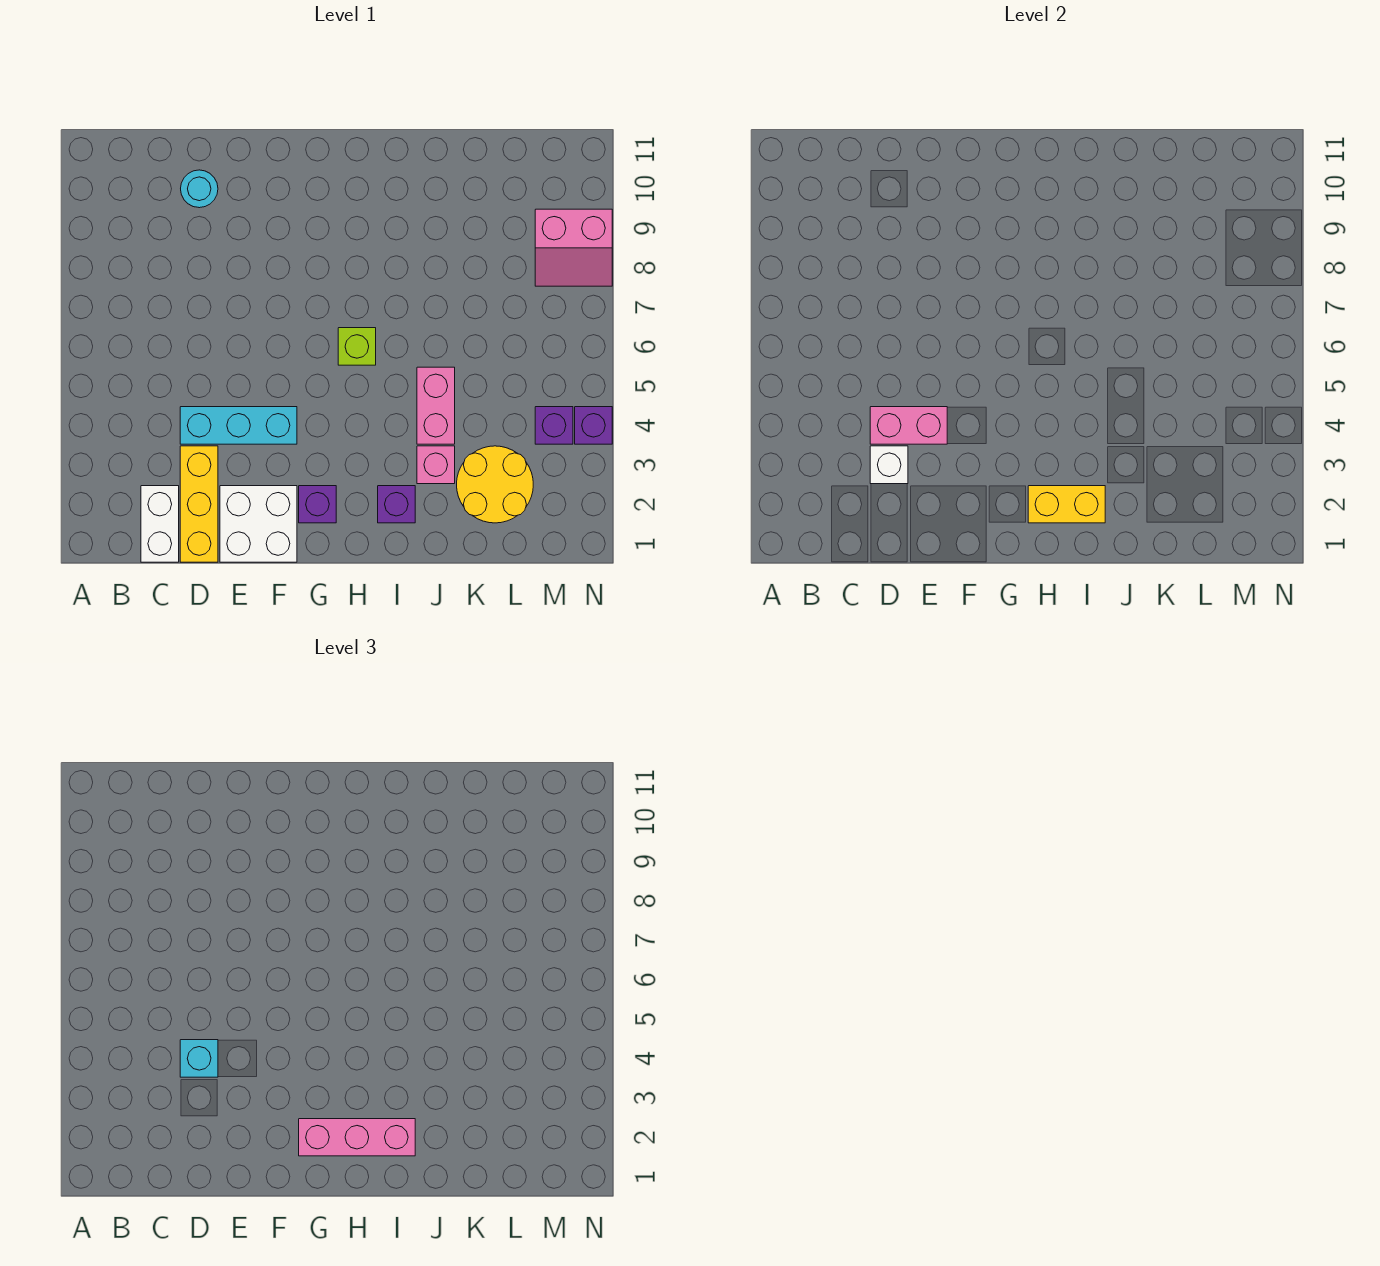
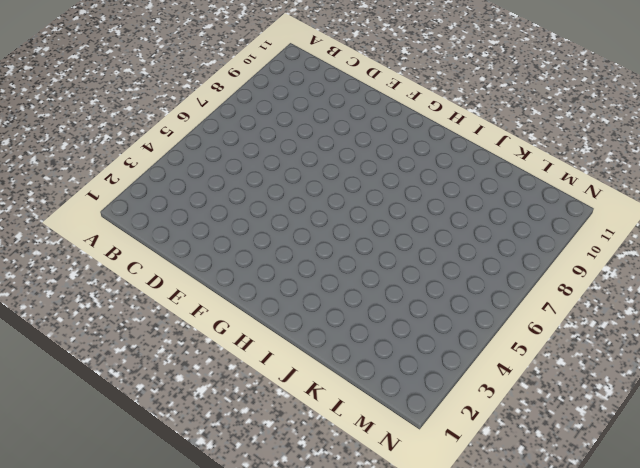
none -> white brick C1:C2 level 1
none -> yellow brick D1:D3 level 1
none -> cyan brick D4:F4 level 1

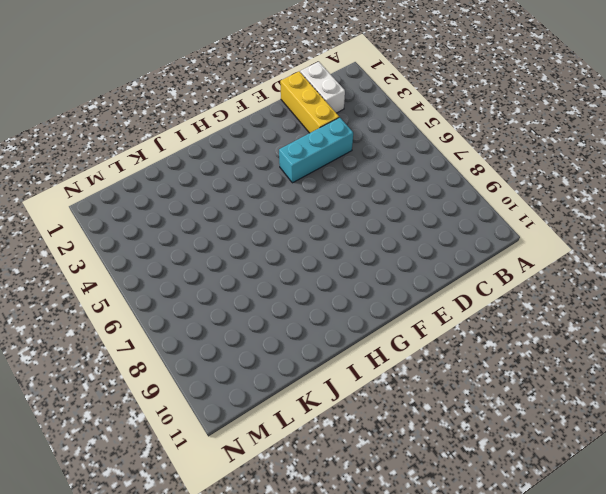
none -> cyan round brick D10 level 1
none -> white brick E1:F2 level 1
none -> purple brick G2 level 1

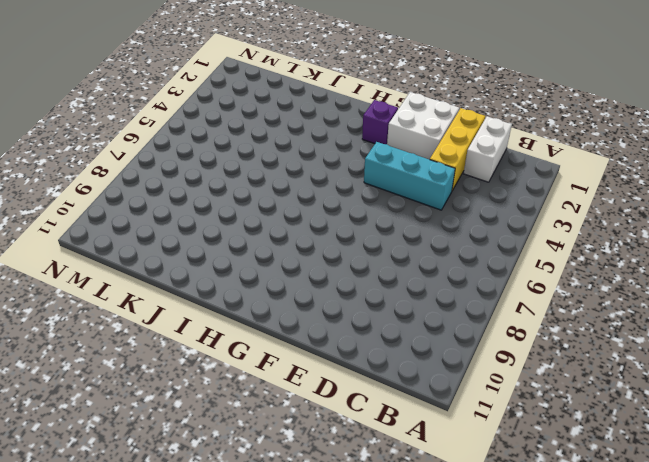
none -> cyan round brick D10 level 1
none -> lime brick H6 level 1
none -> purple brick I2 level 1

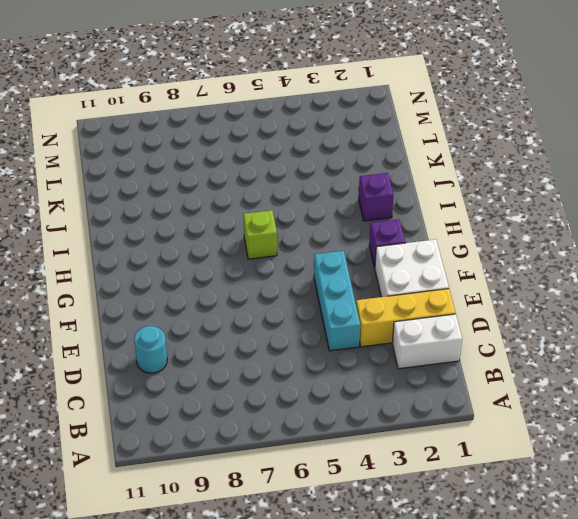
none -> pink brick J3 level 1
none -> pink brick J4:J5 level 1
none -> yellow round brick K2:L3 level 1

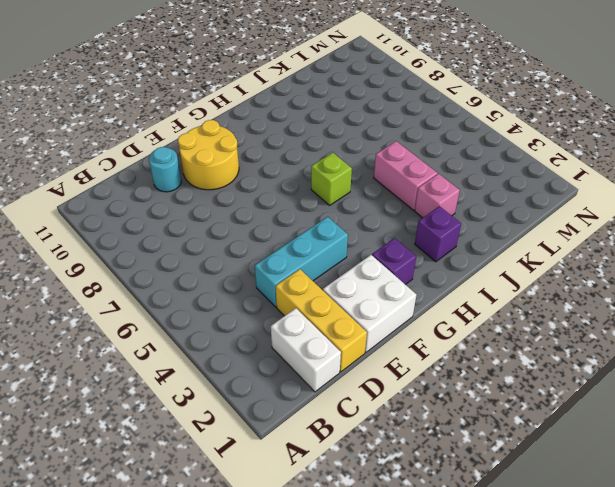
yellow round brick E9:F10 level 1 -> yellow round brick K2:L3 level 1
none -> purple brick M4 level 1
none -> pink slope M8:N9 level 1 top 9
none -> purple brick N4 level 1

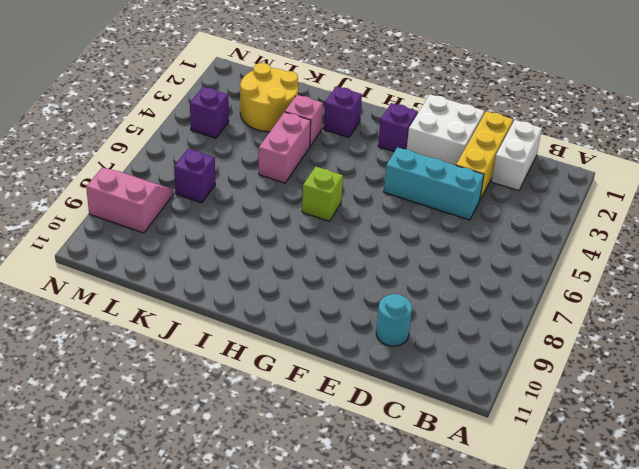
purple brick L7 level 1 -> purple brick N4 level 1
none -> white brick D3 level 2
none -> pink brick D4:E4 level 2
none -> yellow brick H2:I2 level 2

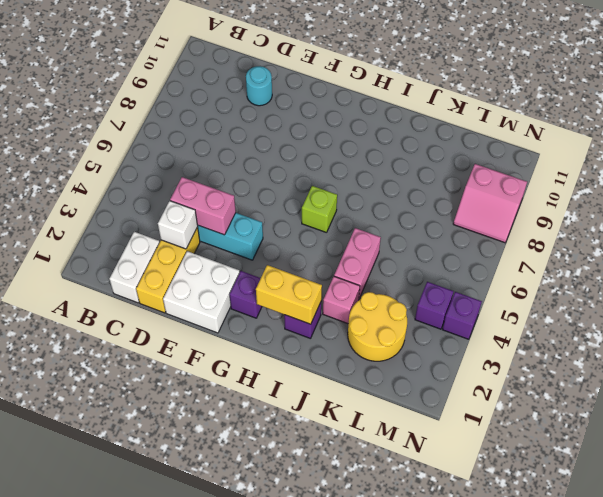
none -> cyan brick D4 level 3
none -> pink brick G2:I2 level 3

